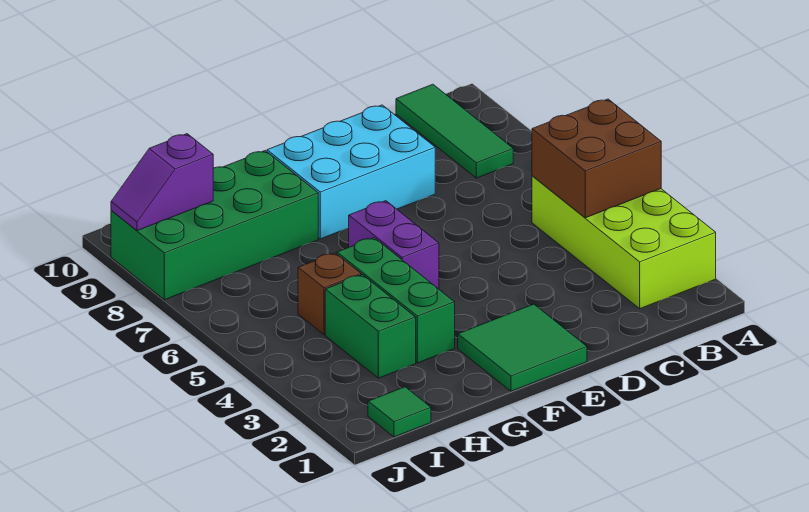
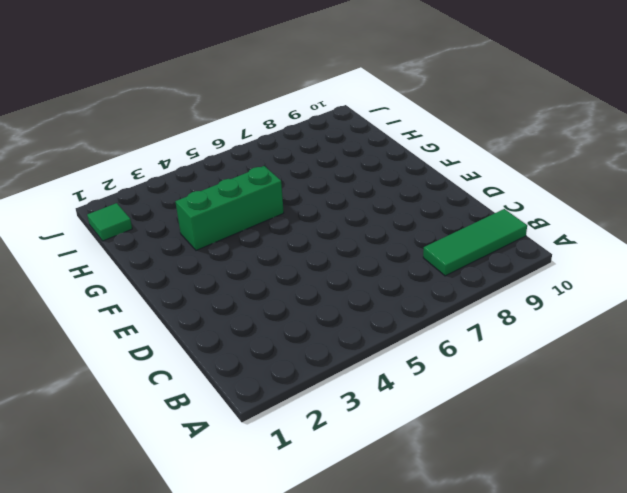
none -> lime brick A2:B5 level 1
none -> cyan brick D8:F9 level 1
none -> green tile E1:F2 level 1

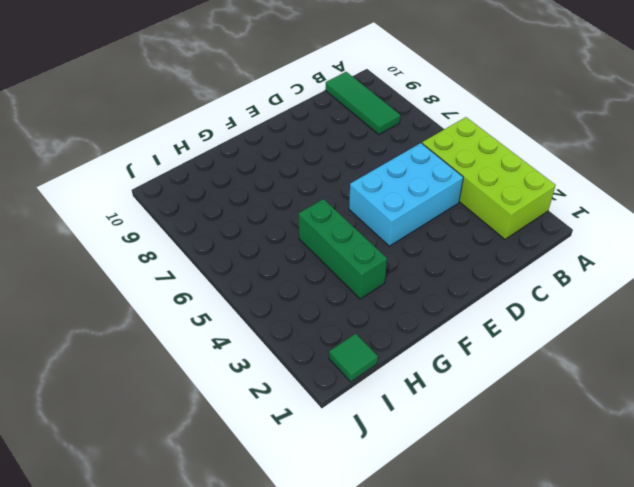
cyan brick C4:E5 level 1 -> cyan brick D8:F9 level 1
none -> green tile E1:F2 level 1
none -> purple brick F5:F6 level 1
none -> green brick G8:J9 level 1

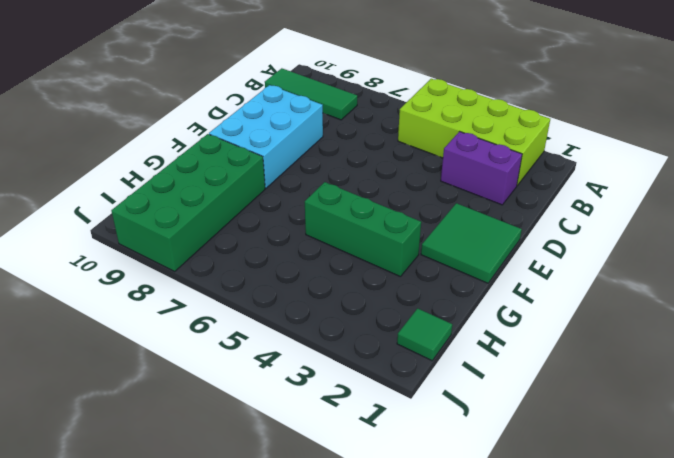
purple brick C2:C3 level 1 -> purple brick F5:F6 level 1
none -> green brick H3:H4 level 1
none -> brown brick H5 level 1
none -> brown brick A4:B5 level 2

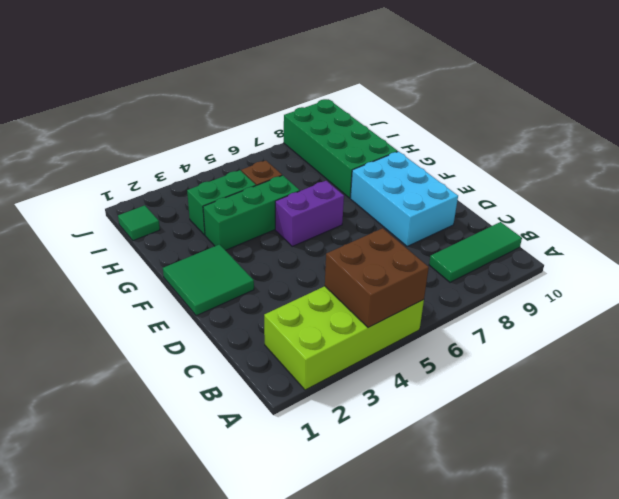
none -> purple slope I9:J9 level 2 top I

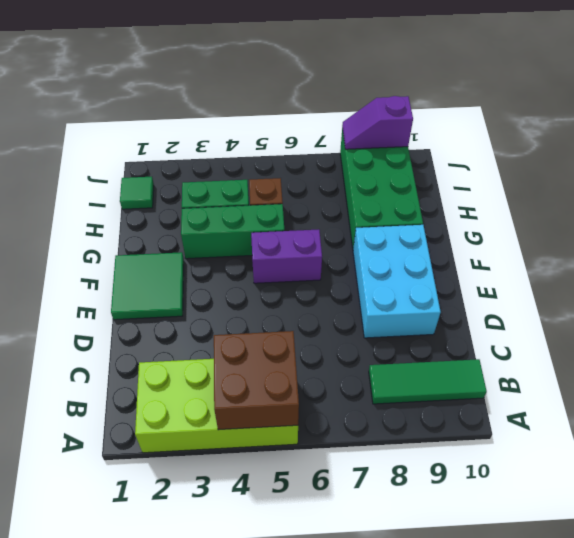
purple slope J8:J9 level 2 top 9 -> purple slope I9:J9 level 2 top I

